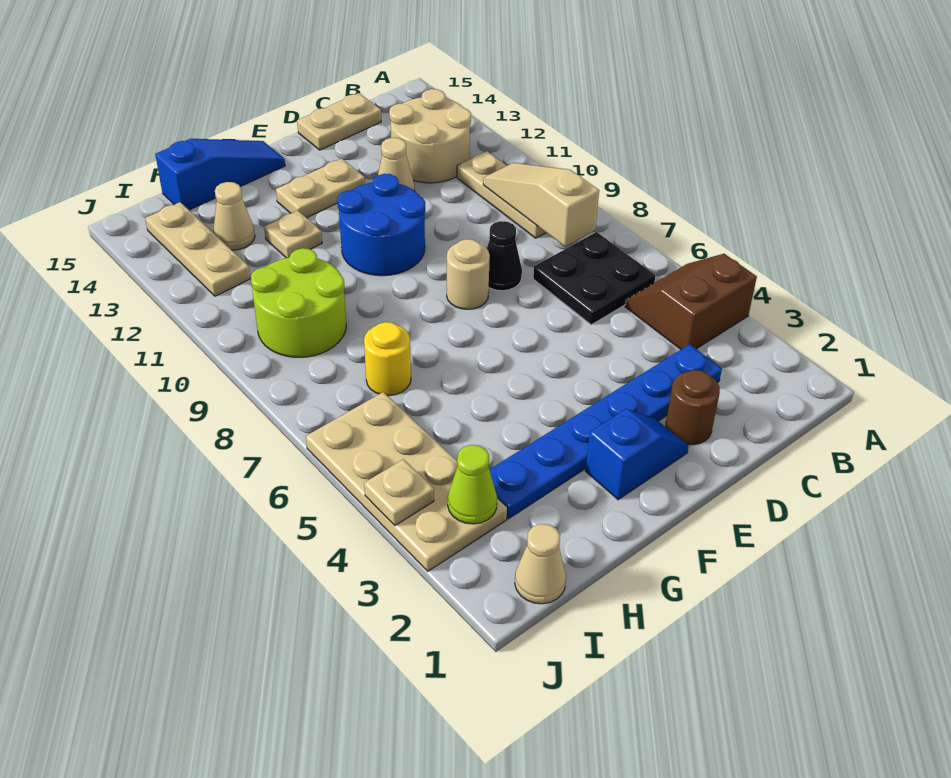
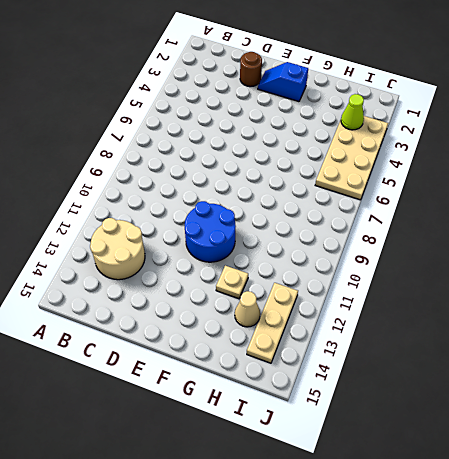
none -> brown slope A4:B5 level 1 top 4
none -> black plate B6:C7 level 1
none -> tan plate B9:B11 level 1

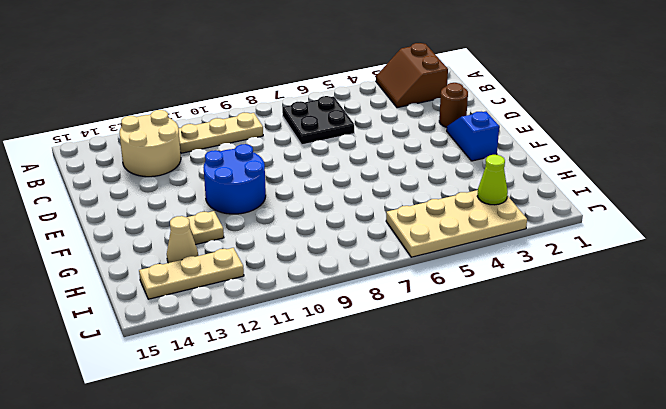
brown slope A2:B3 level 1 top 2 -> brown slope A4:B5 level 1 top 4
none -> blue plate C3:H3 level 1
none -> tan plate C15:D15 level 1
none -> black cone D8 level 1

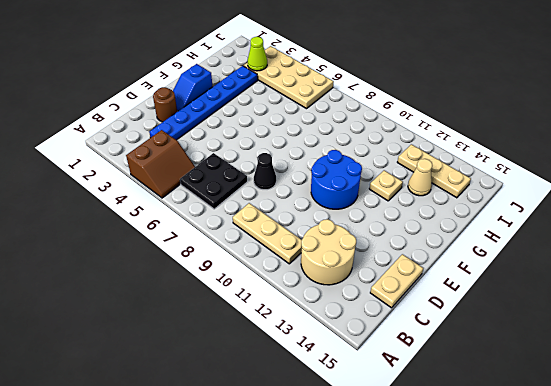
none -> tan cone D12 level 1
none -> tan round brick E8 level 1
none -> tan plate E13:F13 level 1

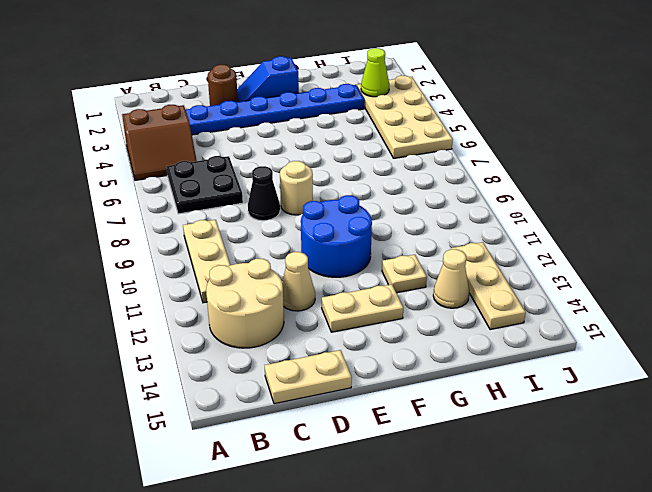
none -> blue slope F15:H15 level 1 top H
none -> yellow round brick H7 level 1
none -> lime round brick H9:I10 level 1

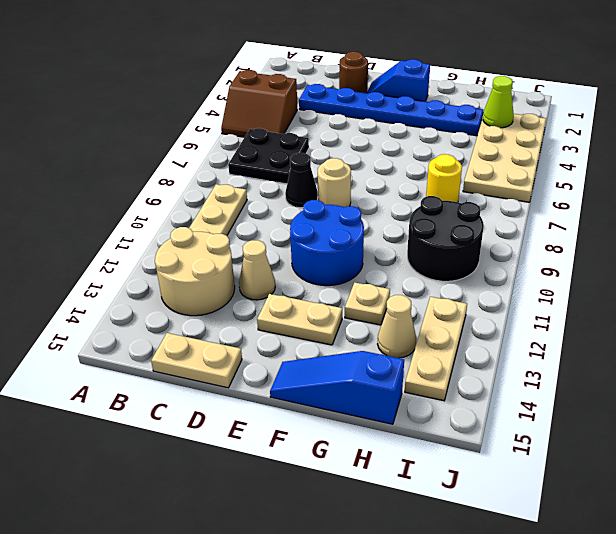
black round brick H9:I10 level 1 -> lime round brick H9:I10 level 1
none -> tan cone I1 level 1
none -> tan slope B8:B10 level 2 top 8
none -> tan plate J4 level 2

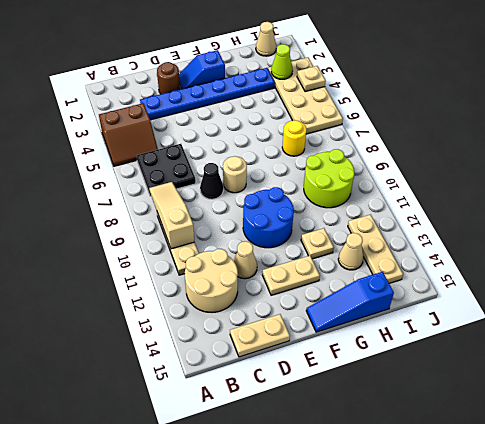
tan slope B8:B10 level 2 top 10 -> tan slope B8:B10 level 2 top 8

